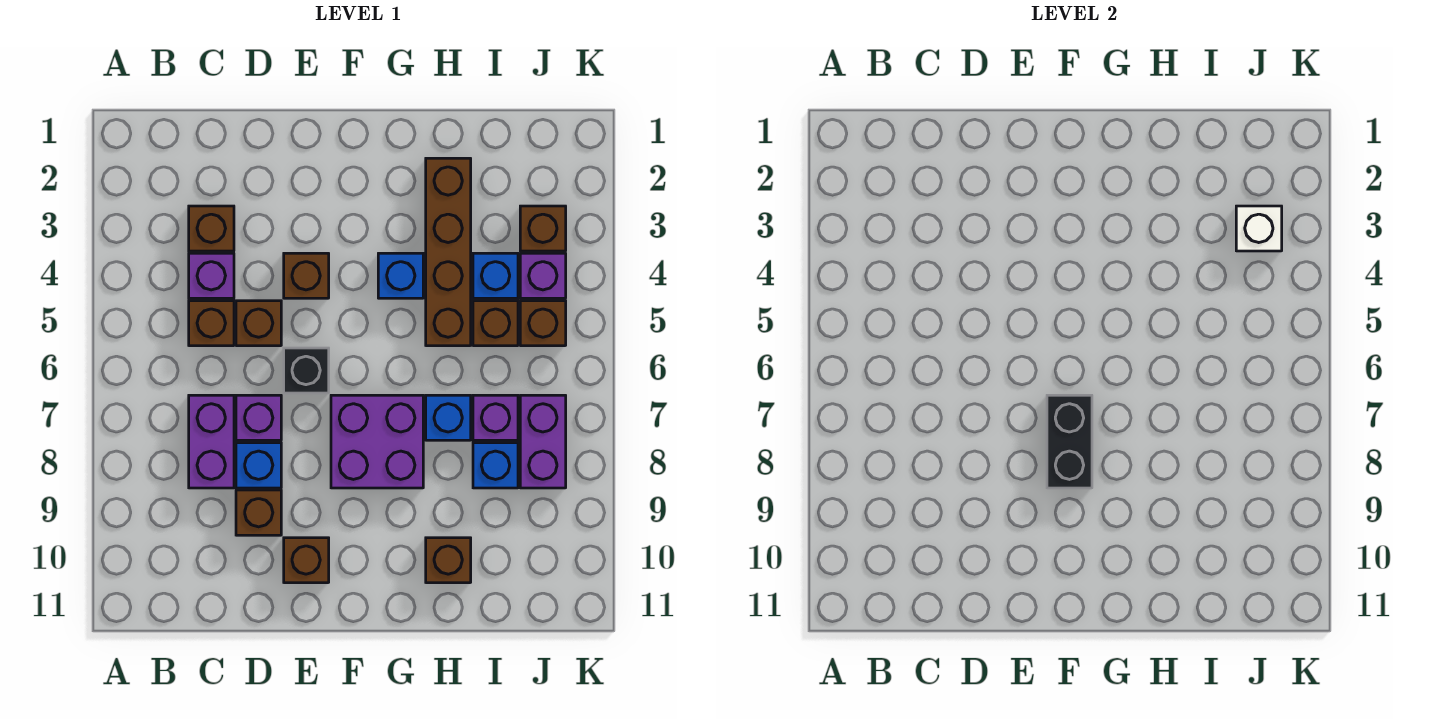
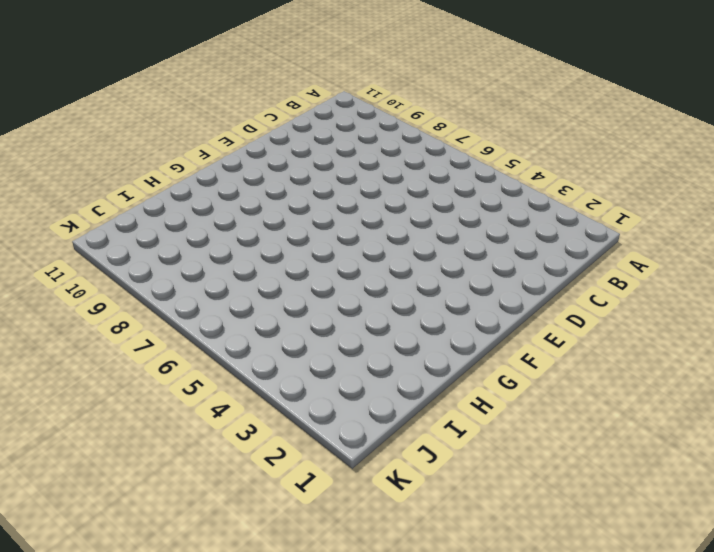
none -> brown brick C3 level 1
none -> purple brick C4 level 1
none -> brown brick C5 level 1

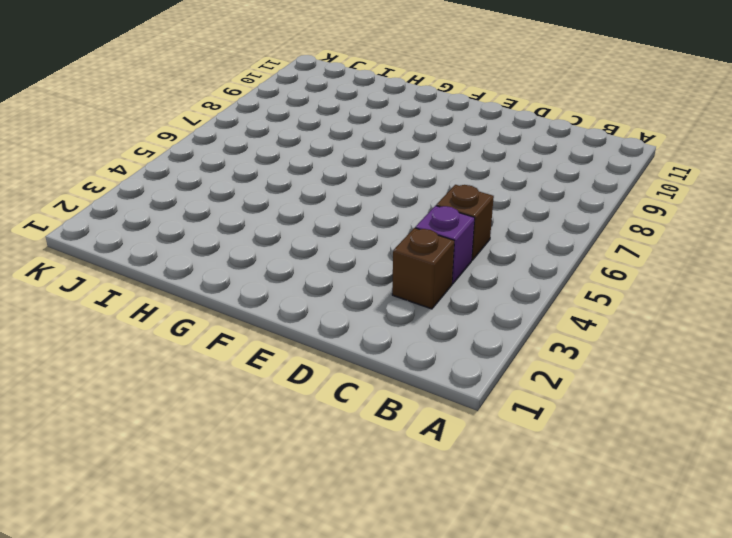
none -> purple brick C7:C8 level 1
none -> brown brick D5 level 1
none -> purple brick D7 level 1

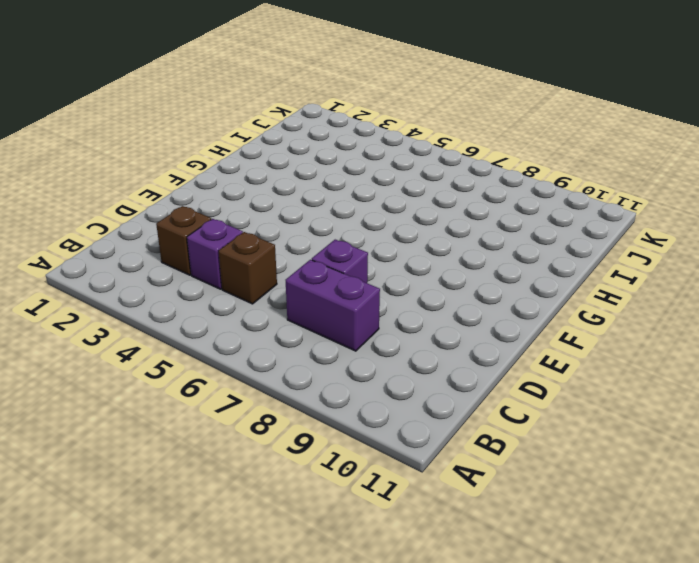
none -> brown brick D5 level 1
none -> blue brick D8 level 1
none -> brown brick D9 level 1

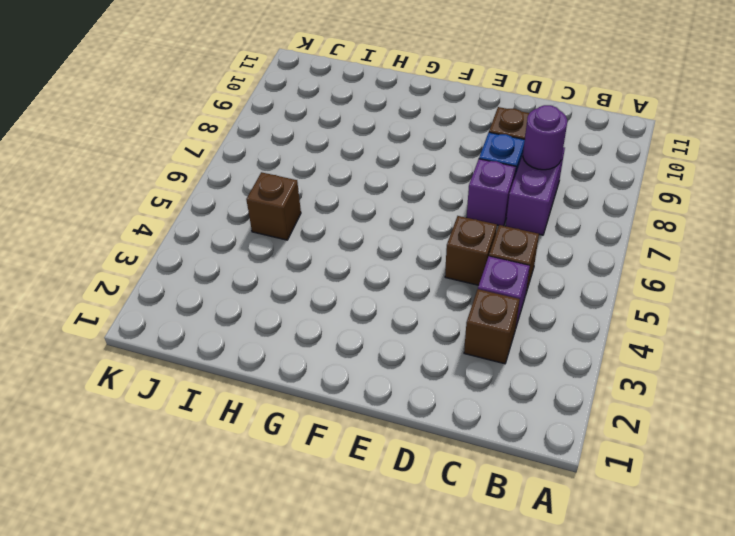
purple round brick C8 level 2 -> none
none -> brown brick E4 level 1
none -> black brick E6 level 1
none -> brown brick E10 level 1

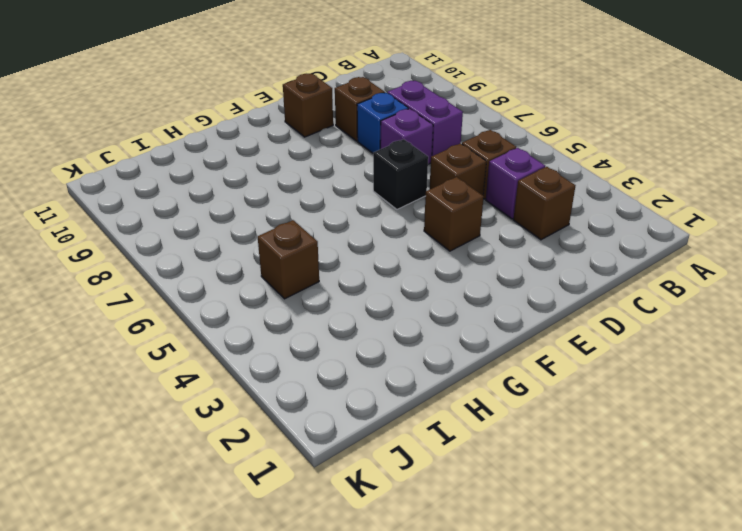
none -> purple brick F7:G8 level 1
none -> blue brick G4 level 1
none -> brown brick H2:H5 level 1

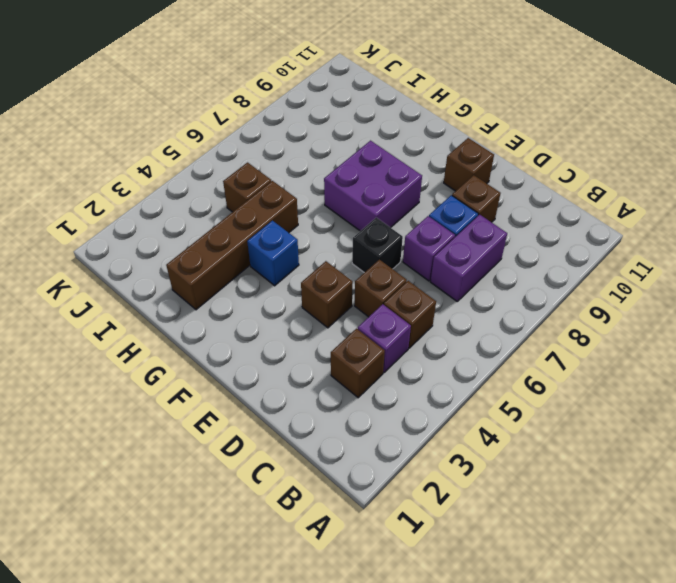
none -> blue brick H7 level 1
none -> brown brick H10 level 1
none -> blue brick I4 level 1

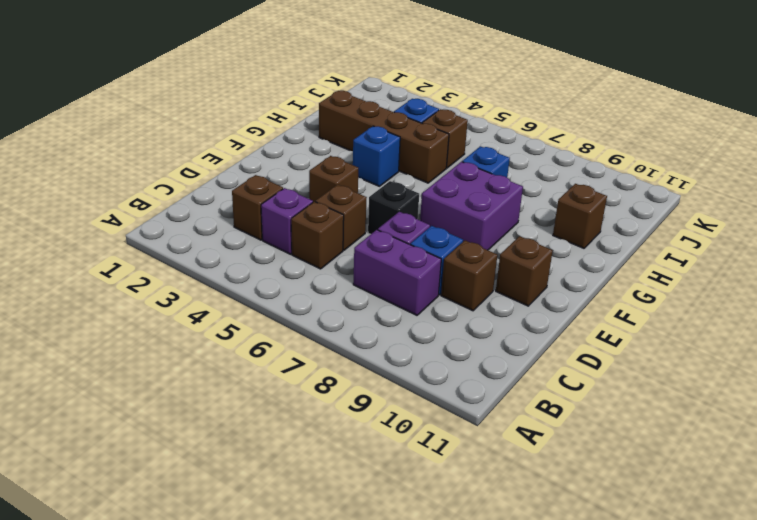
none -> purple brick I7 level 1
none -> blue brick I8 level 1
none -> brown brick J3 level 1

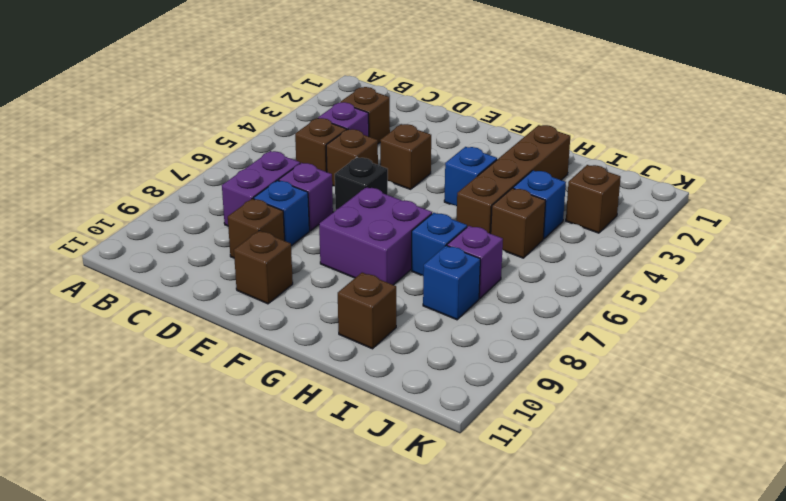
none -> purple brick J4 level 1
none -> brown brick J5 level 1
none -> purple brick J7:J8 level 1

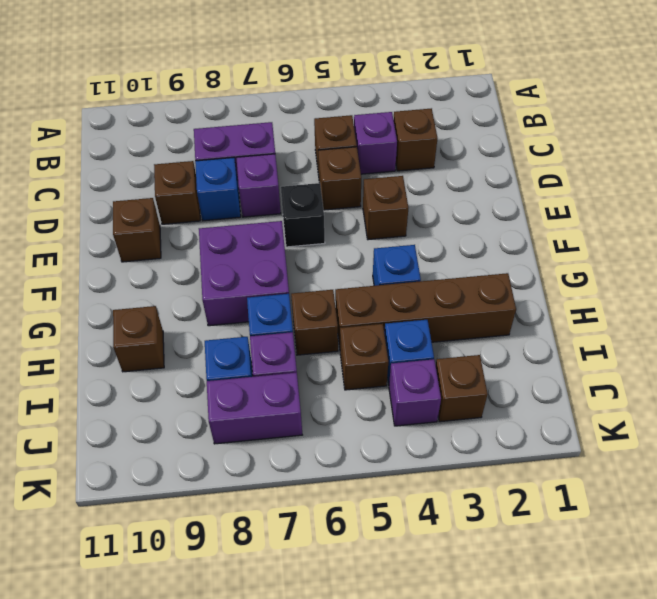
brown brick H6 level 1 -> brown brick J5 level 1
none -> black brick F7:F8 level 2
none -> white brick J3 level 2

